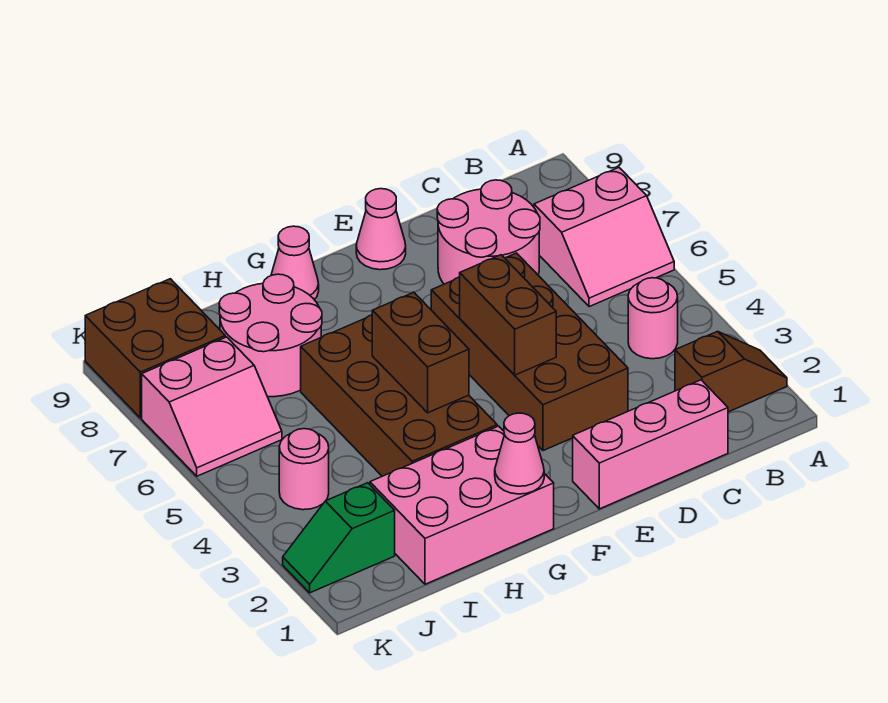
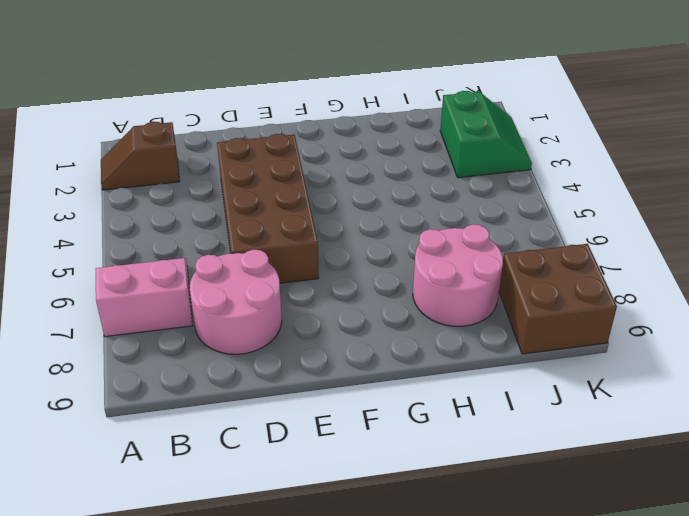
green slope J2:K3 level 1 top J -> green slope J2:K2 level 1 top J
none -> pink round brick B4 level 1
none -> pink brick C1:E1 level 1
none -> pink cone E9 level 1

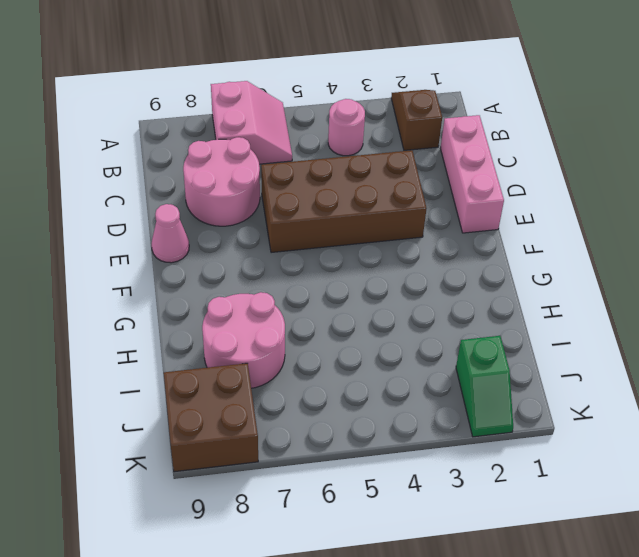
none -> pink brick G1:I2 level 1
none -> brown brick G3:H6 level 1
none -> pink cone G9 level 1

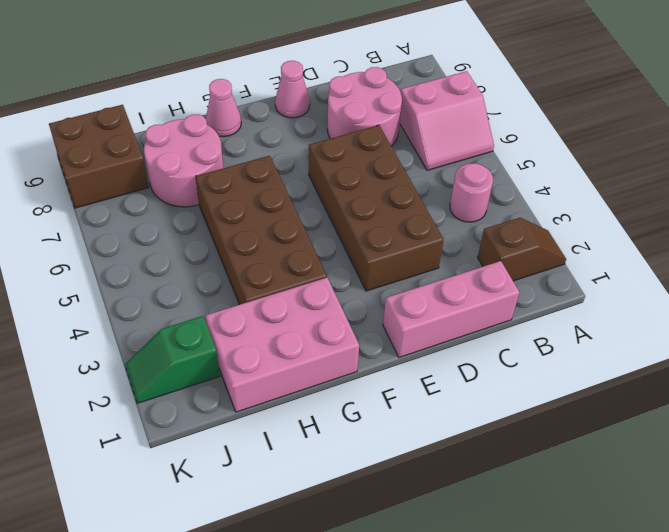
none -> pink round brick J4 level 1
none -> pink slope J6:K7 level 1 top 7
none -> brown brick E4:E5 level 2

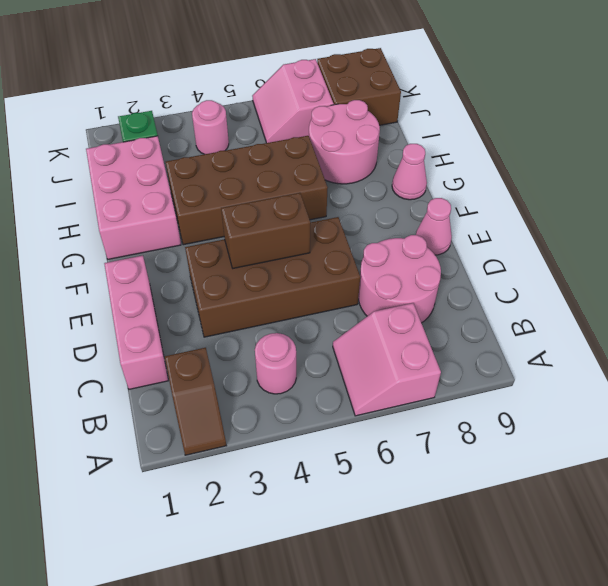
none -> pink cone G1 level 2
none -> brown brick G4:G5 level 2

